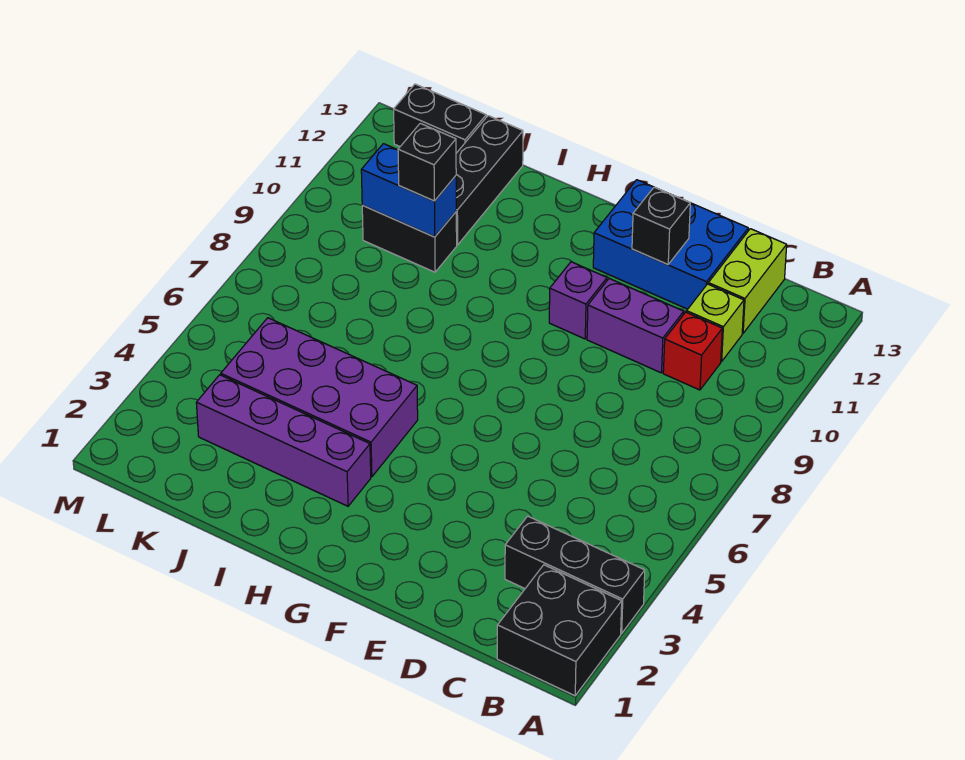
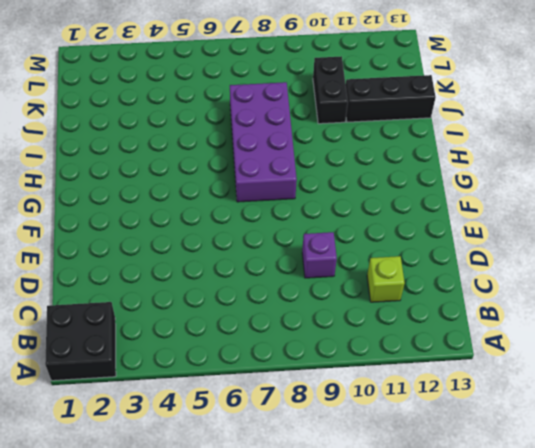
purple brick D9 level 1 -> purple brick F10 level 1
purple brick G7:J8 level 1 -> purple brick H4:K5 level 1
none -> black brick A3:C3 level 1
none -> red brick C10 level 1
none -> lime brick C12:C13 level 1

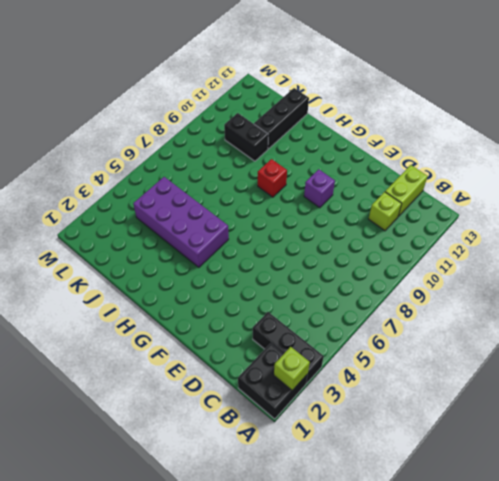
lime brick A2 level 2 -> none
red brick H9 level 1 -> red brick C10 level 1
none -> purple brick D10:E10 level 1
none -> blue brick D12:F13 level 1
none -> purple brick H3:K3 level 1

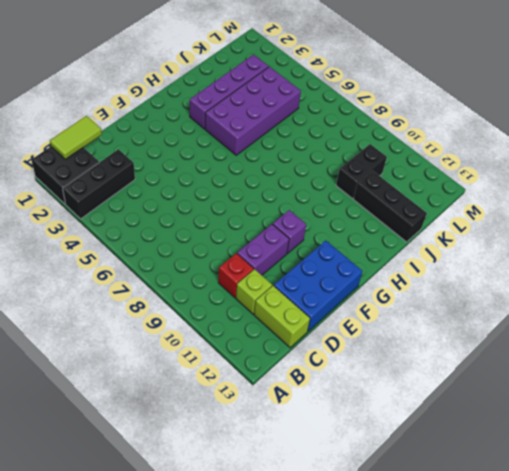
lime tile B1:C1 level 2 -> none
none -> black brick K13:L13 level 1
none -> black brick E12 level 2
none -> blue brick J10:K10 level 2

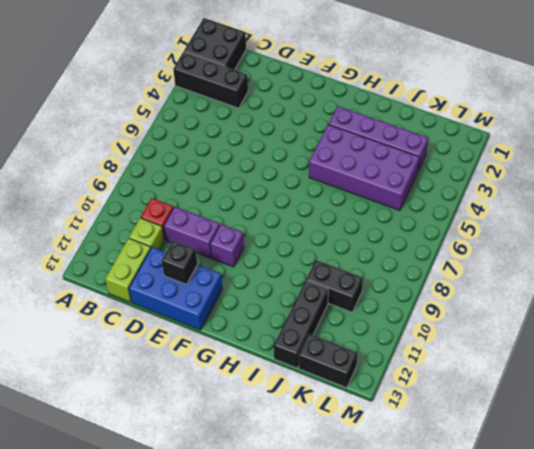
none -> blue brick J10:K10 level 2
none -> black brick J10 level 3

